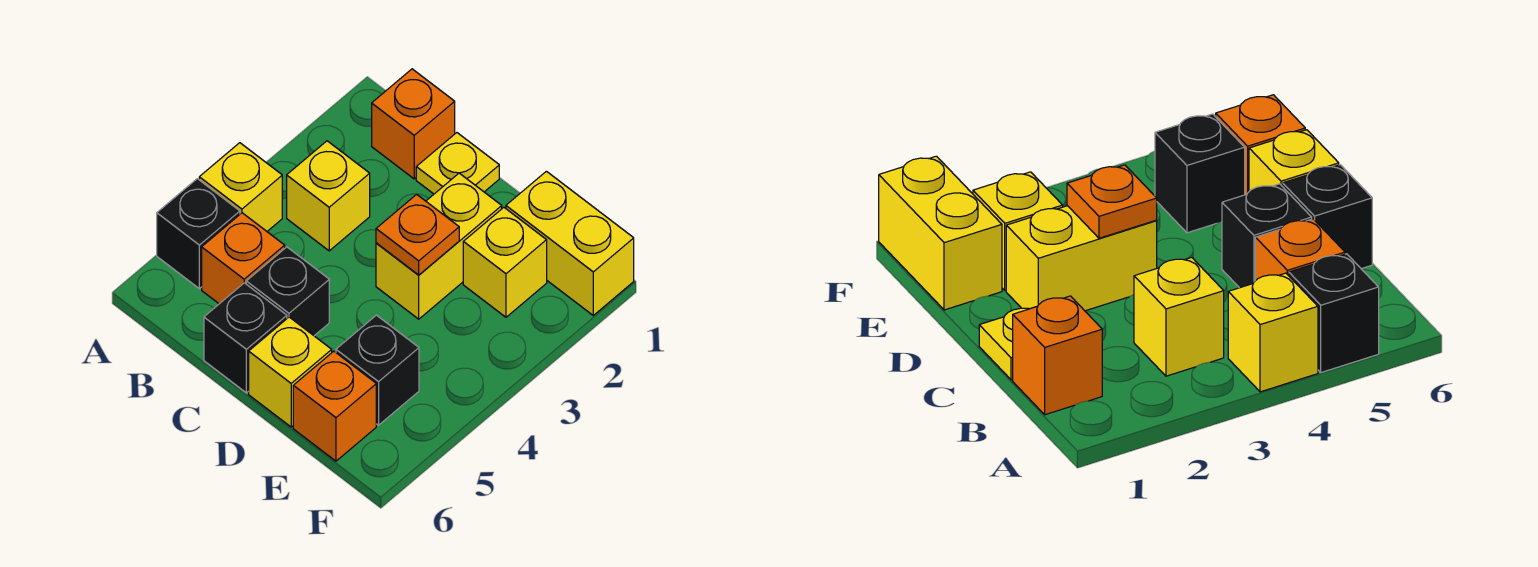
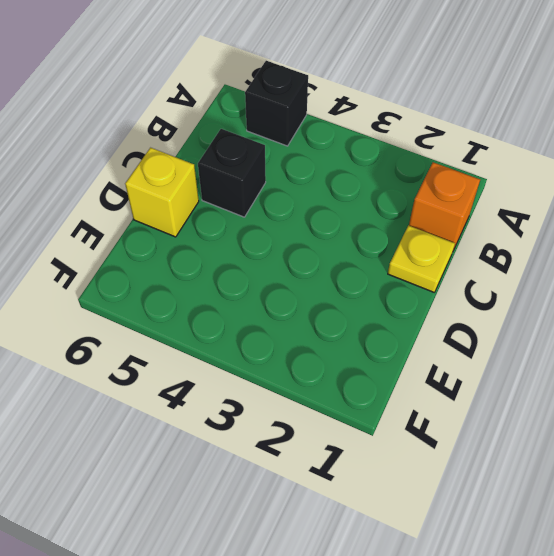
none -> yellow brick A4 level 1
none -> yellow brick B3 level 1
none -> orange brick B5 level 1

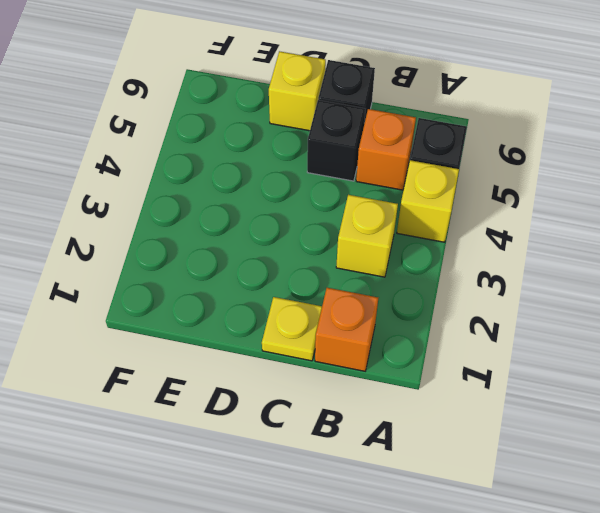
none -> yellow brick D2:D3 level 1
none -> yellow brick E1:F1 level 1
none -> yellow brick E2 level 1

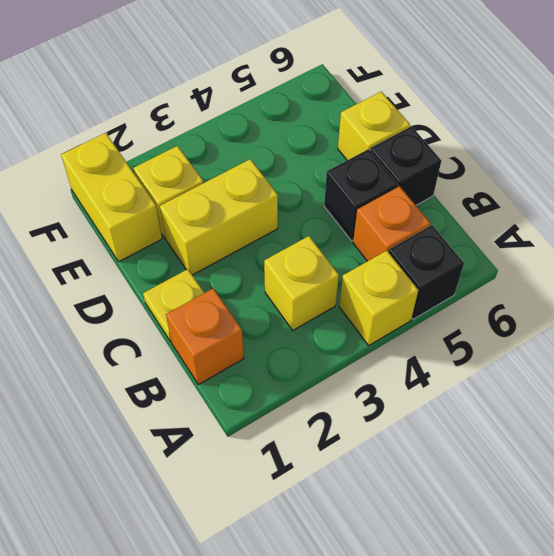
none -> black brick E5 level 1
none -> orange brick E6 level 1
none -> orange plate D3 level 2

